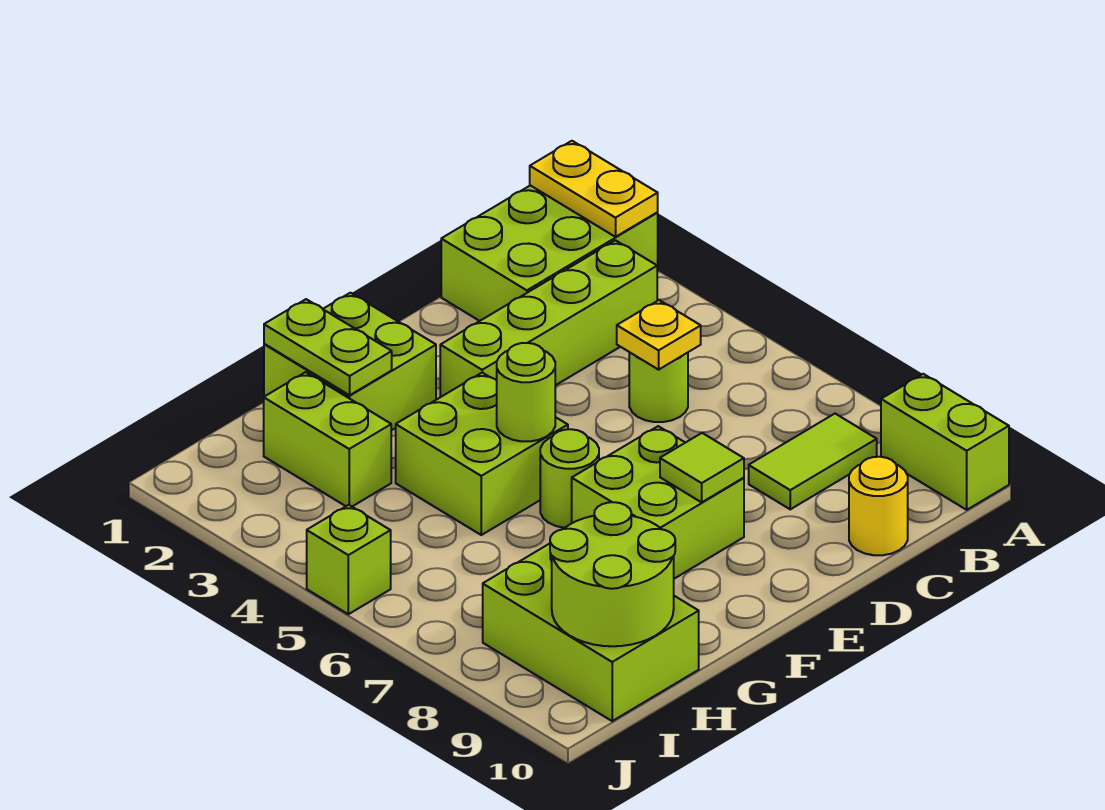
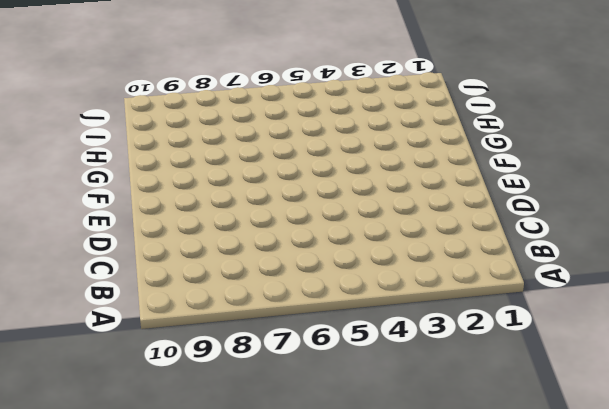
none -> lime brick A1:C2 level 1
none -> lime brick A9:A10 level 1
none -> lime brick B3:E3 level 1

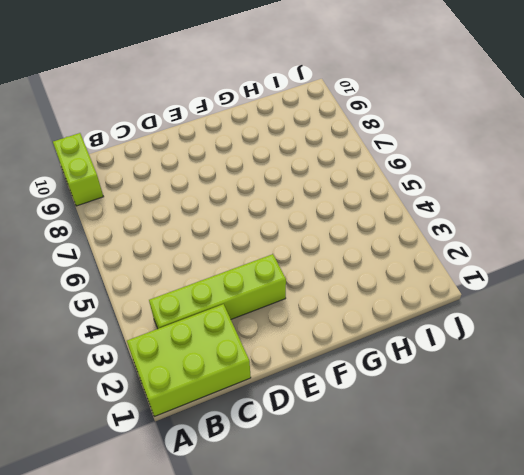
none -> lime tile B8:C8 level 1
none -> lime round brick C5 level 1
none -> yellow round brick C10 level 1

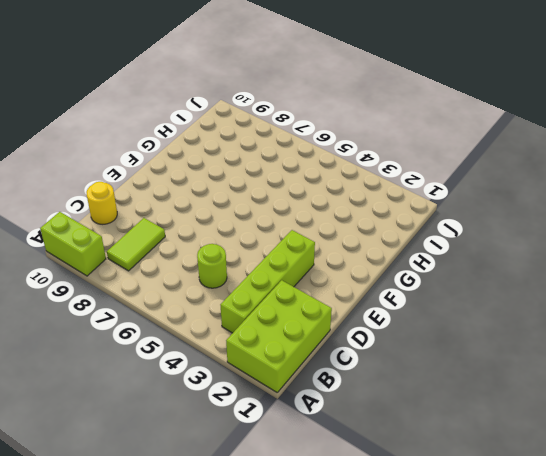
none -> lime brick E7:F8 level 1
none -> lime brick F1:G2 level 1
none -> lime brick F4:G5 level 1

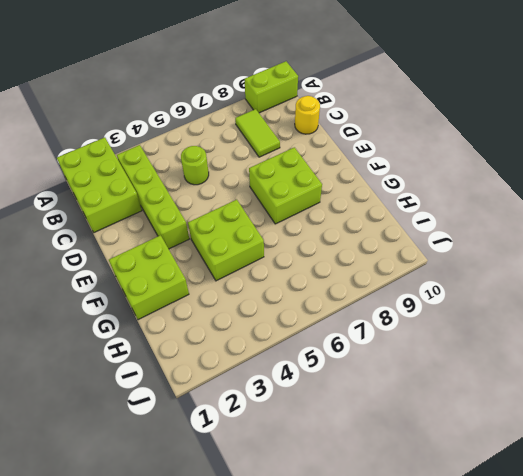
none -> lime round brick F6 level 1
none -> lime brick H2:H3 level 1
none -> lime brick H8:I10 level 1

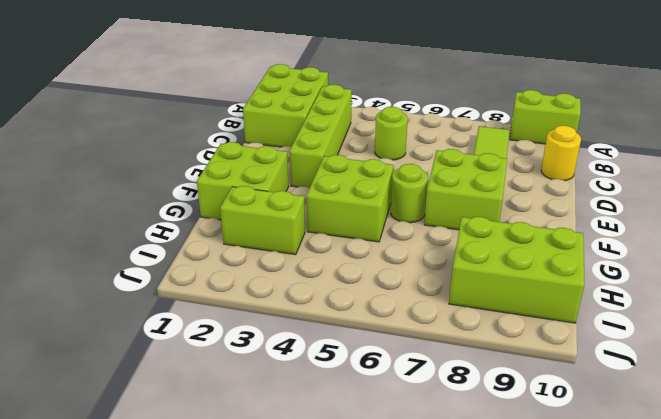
none -> lime brick J5 level 1
none -> yellow plate A1:A2 level 2
none -> yellow plate C5 level 2

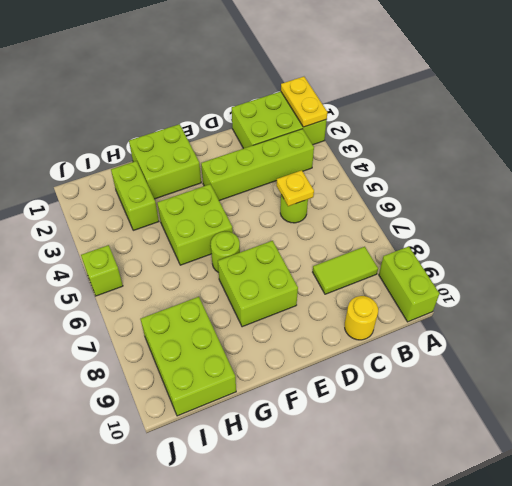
none -> lime tile E8 level 2
none -> lime round brick F5 level 2
none -> lime plate G1:G2 level 2

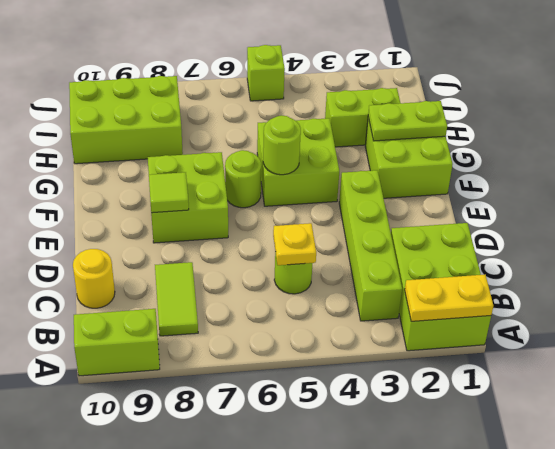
none -> lime round brick H9:I10 level 2

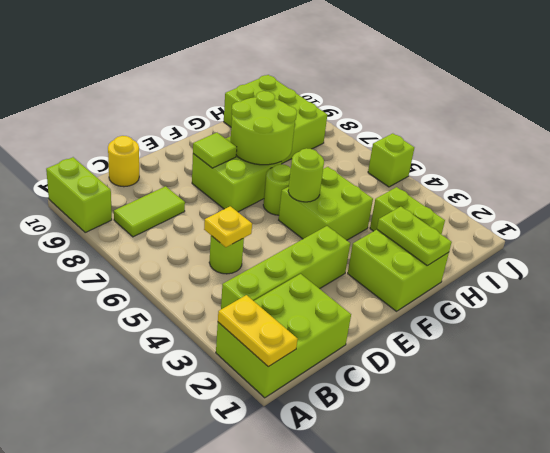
lime round brick F7:G8 level 2 -> lime round brick H9:I10 level 2

